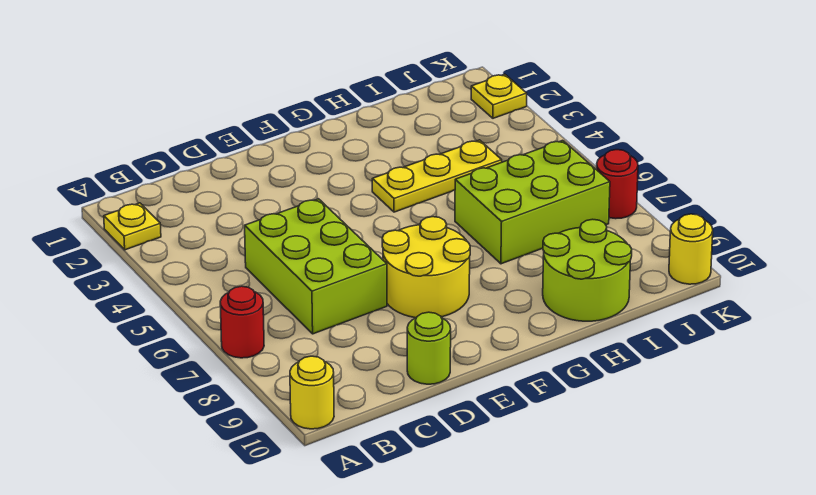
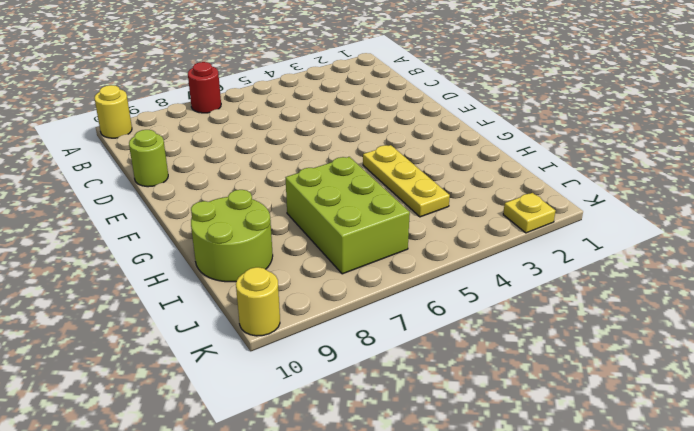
none -> yellow plate A2 level 1
none -> lime brick C5:D7 level 1
none -> yellow round brick E7:F8 level 1

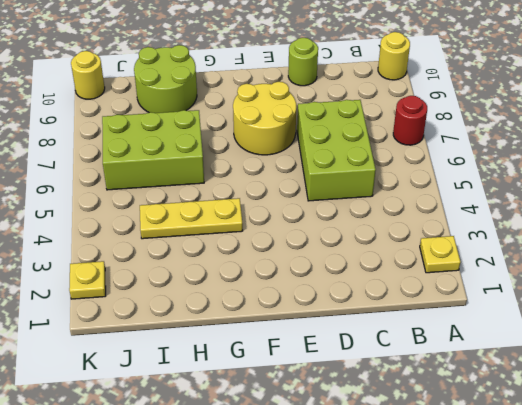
none -> red round brick K7 level 1

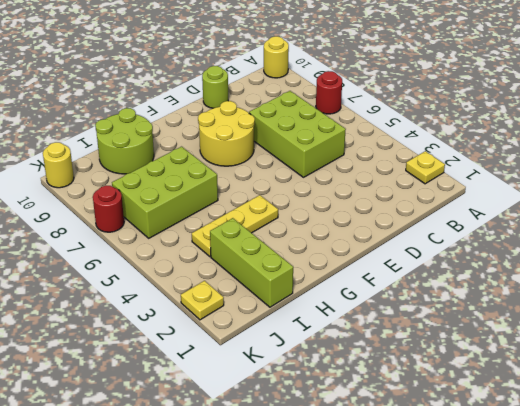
lime brick I1:I3 level 1 -> none

